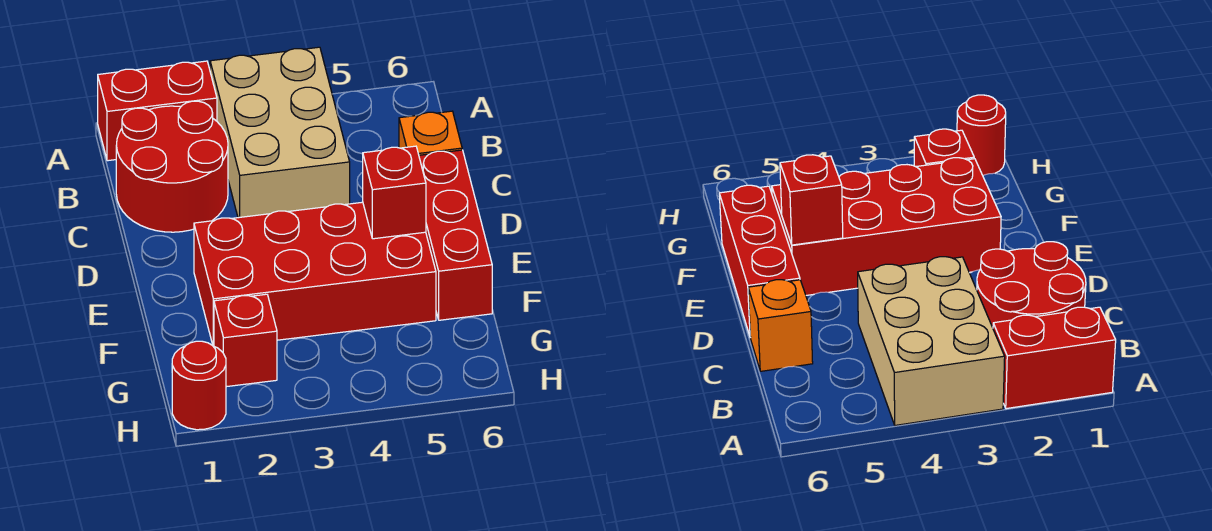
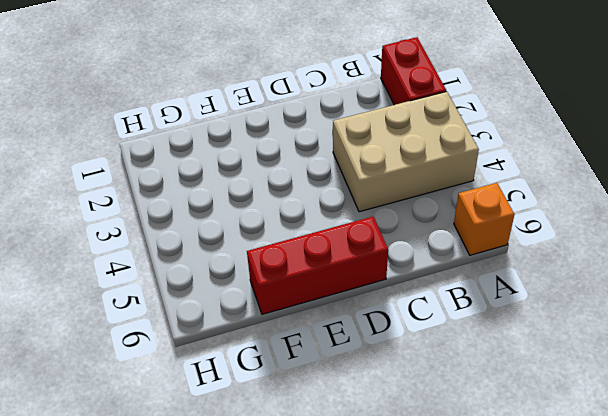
orange brick A6 level 1 -> orange brick C6 level 1
none -> red round brick B1:C2 level 1
none -> red brick E2:F5 level 1

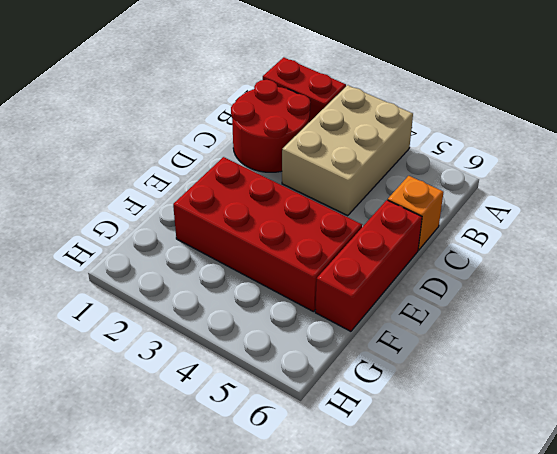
none -> red brick G2 level 1
none -> red round brick H1 level 1

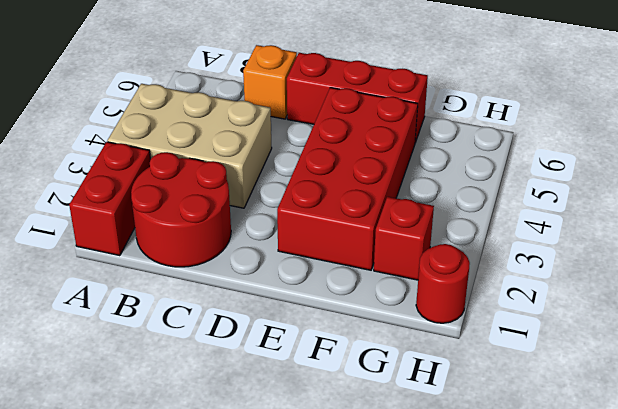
none -> red brick E5 level 2

